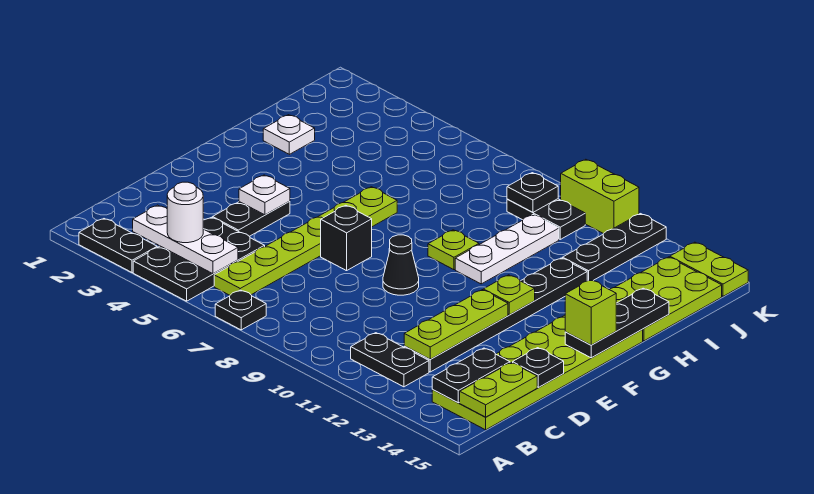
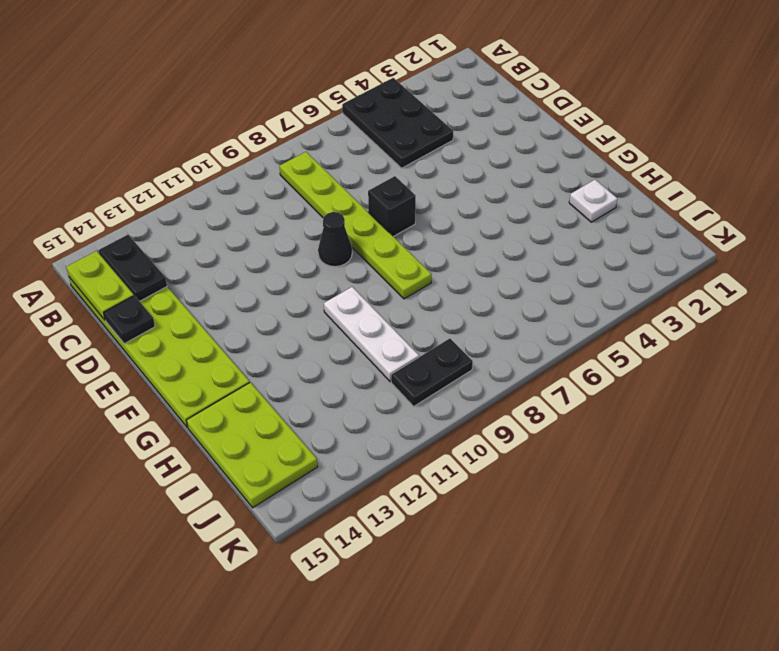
lime plate B8:G8 level 1 -> lime plate B6:G6 level 1
none -> black plate A2:A3 level 1
none -> black plate A7 level 1
none -> black plate B11:B12 level 1

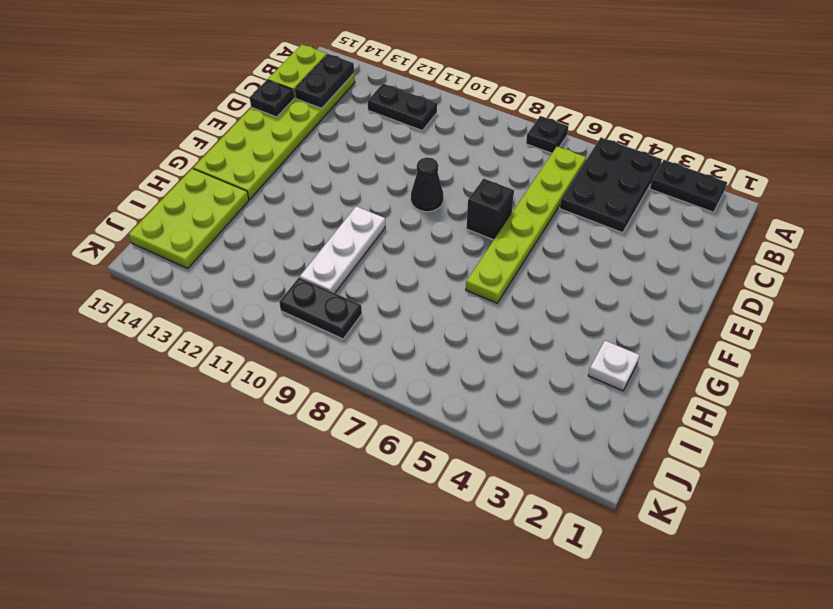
none -> black plate C12:H12 level 1
none -> black plate D4:E4 level 1
none -> lime plate G9 level 1

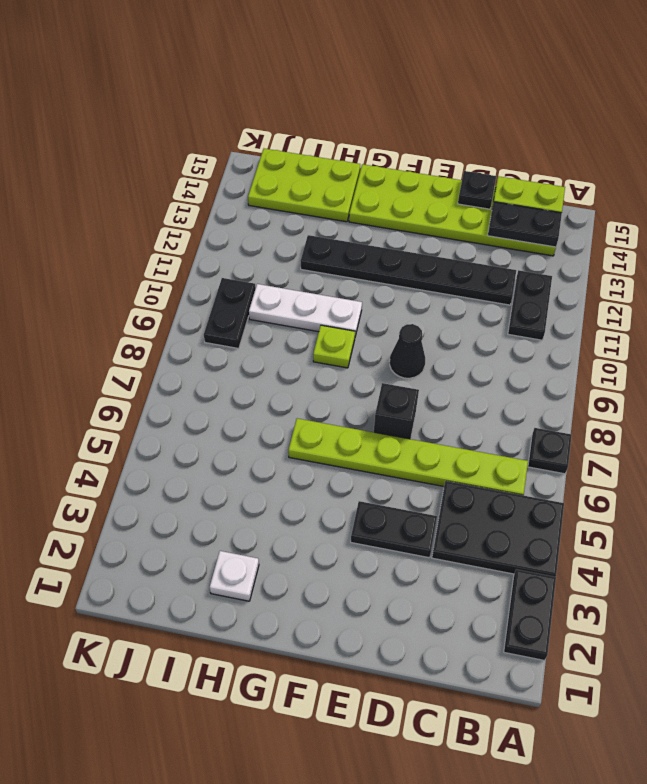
none -> black plate I12:K12 level 1
none -> lime brick K10:K11 level 1
none -> lime plate K14:K15 level 1

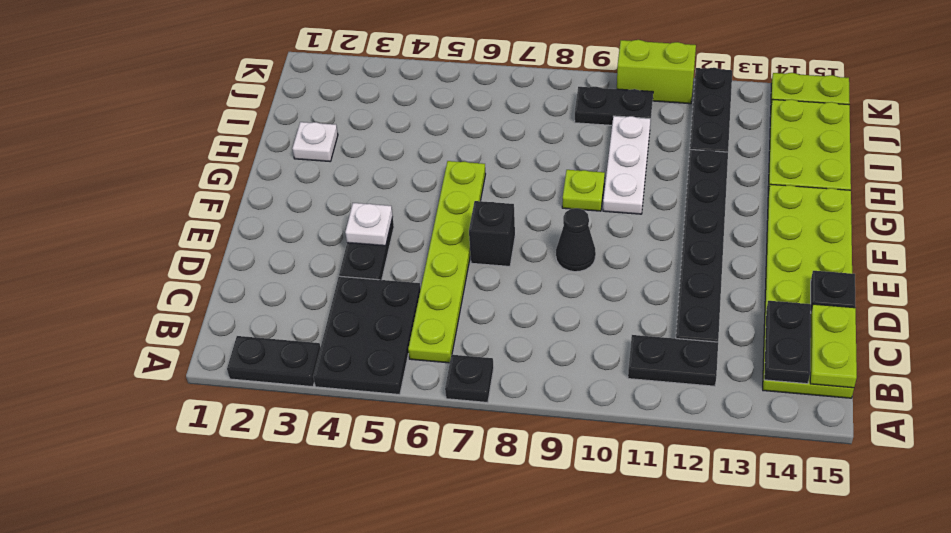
none -> white plate B3:B5 level 2
none -> lime plate C12:E12 level 2
none -> lime plate F12 level 2

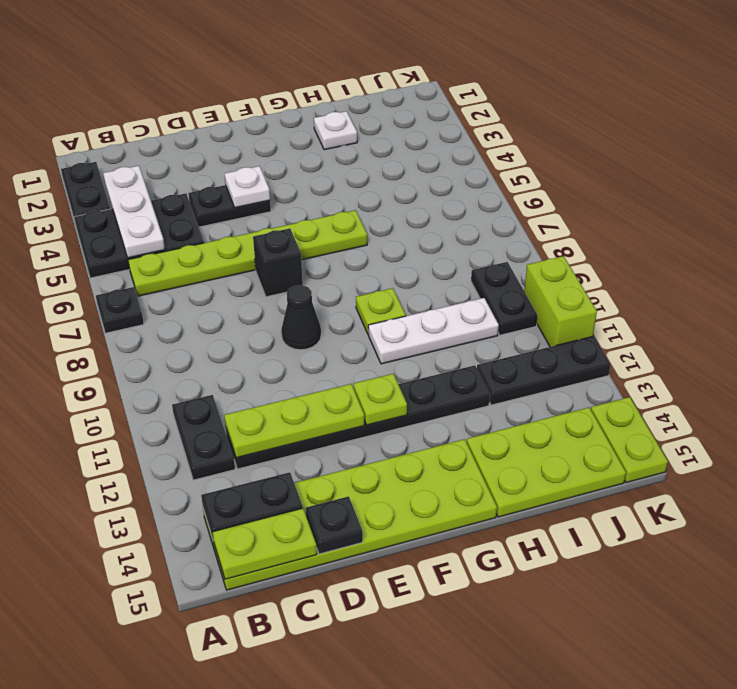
none -> black plate F15:H15 level 2
none -> black plate J9 level 2
none -> white round brick B4 level 3

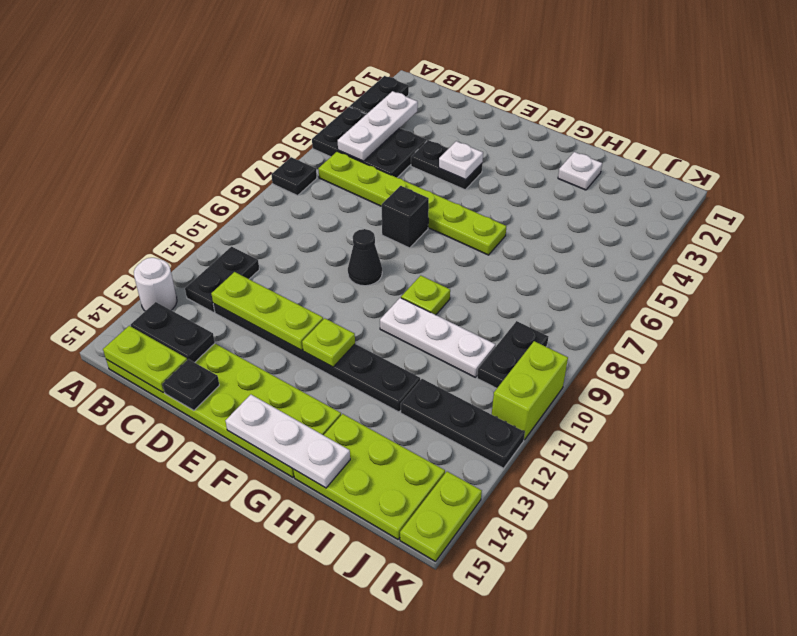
white round brick A13 level 1 -> white round brick B4 level 3
white plate F15:H15 level 2 -> black plate F15:H15 level 2
none -> black plate J9 level 2
none -> lime brick F15 level 3

